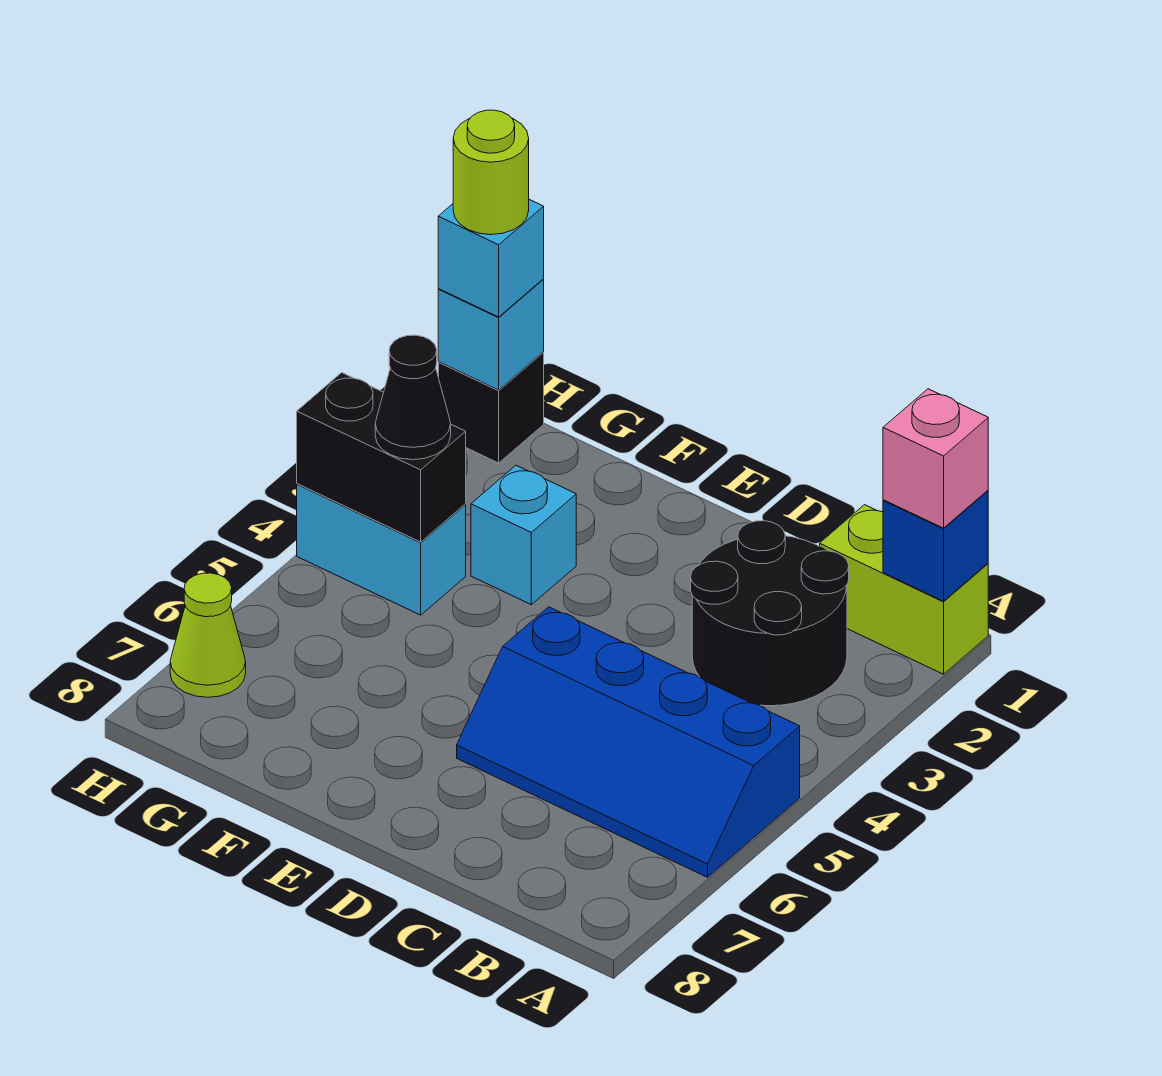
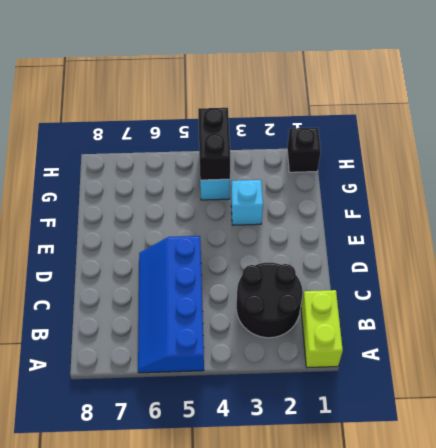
none -> lime cone H7 level 1
none -> blue brick A1 level 2
none -> cyan brick H1 level 2

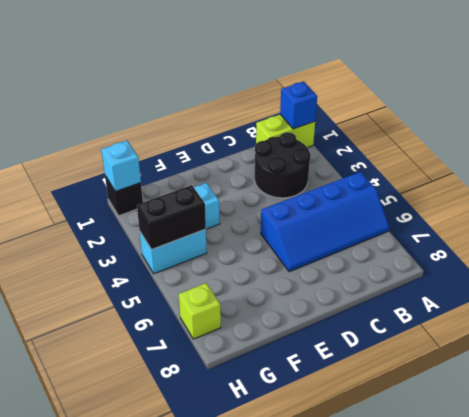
lime brick H7 level 1 -> lime cone H7 level 1
none -> pink brick A1 level 3
none -> black cone G4 level 3
none -> cyan brick H1 level 3

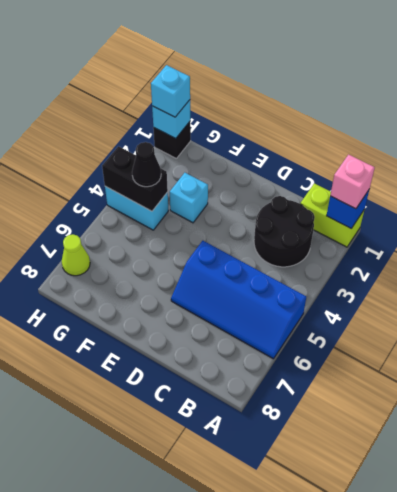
none -> lime round brick H1 level 4

